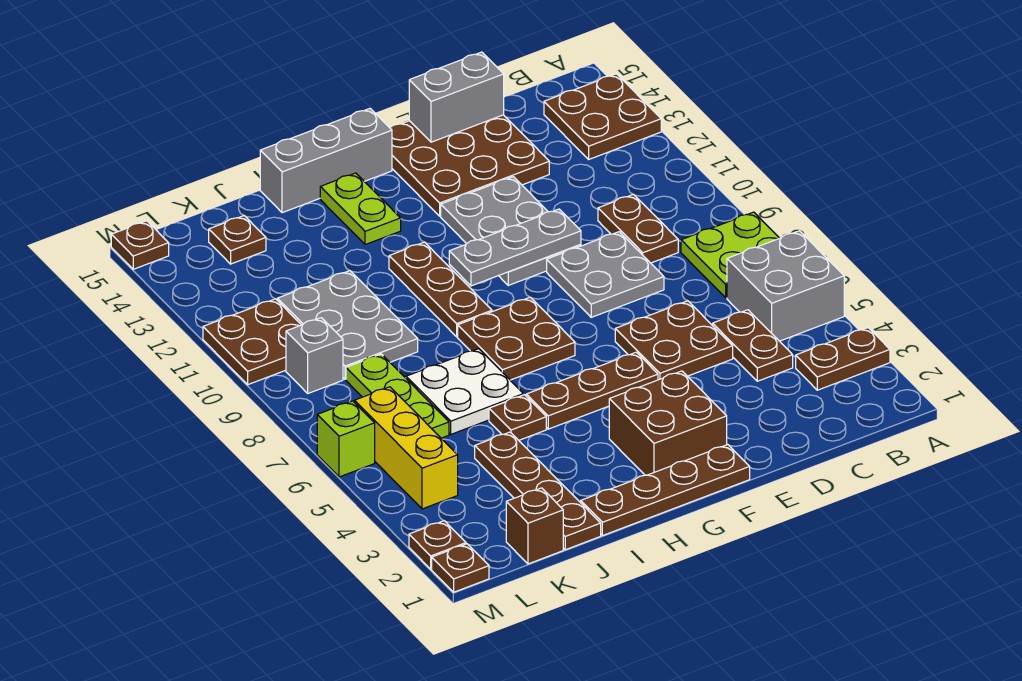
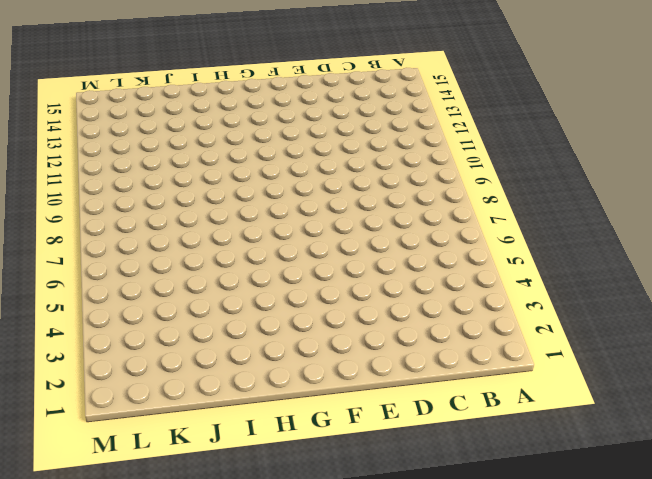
none -> brown plate A3:B3 level 1
none -> grey brick A5:B6 level 1
none -> lime plate A7:B8 level 1
none -> brown plate A13:B14 level 1

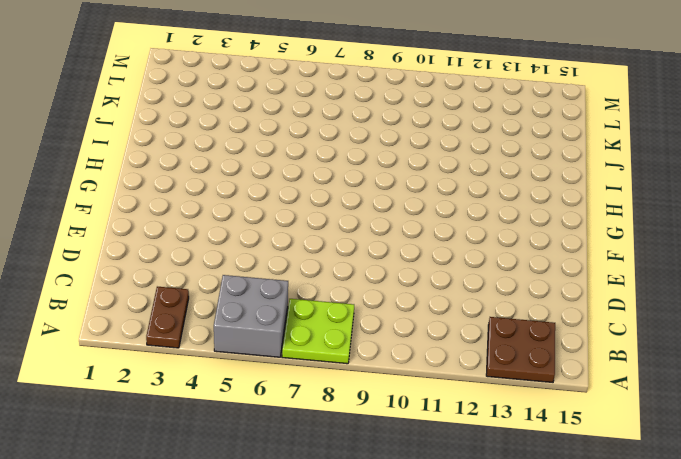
none -> brown plate C4:C5 level 1
none -> brown plate C9:C10 level 1
none -> brown plate D5:E6 level 1
none -> grey plate D8:E9 level 1

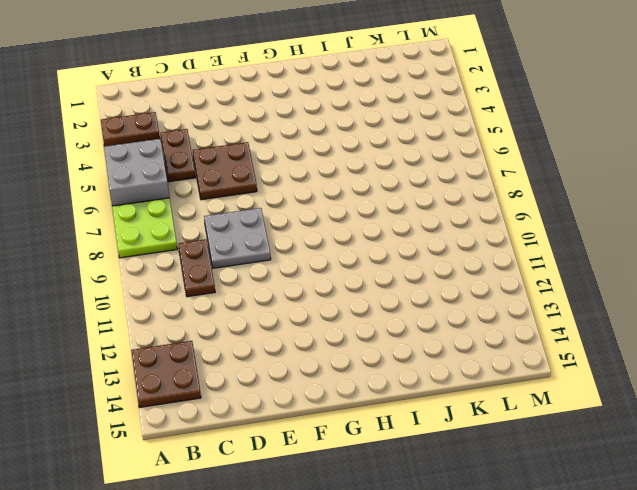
none -> brown plate D13:F15 level 1
none -> grey plate E10:F12 level 1
none -> brown plate F1:I1 level 1
none -> brown brick F2:G3 level 1

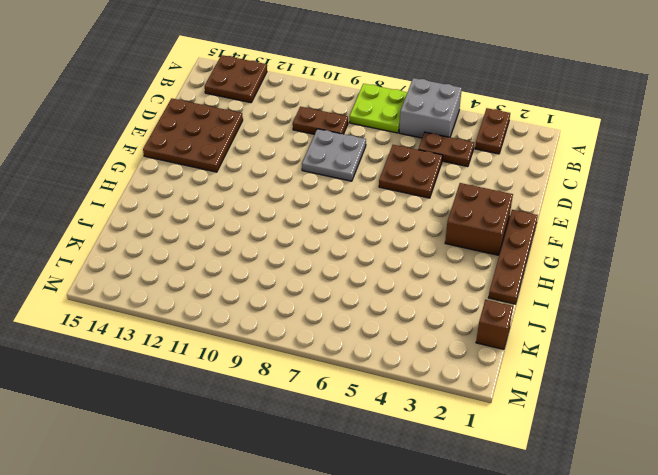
none -> grey plate E10:F12 level 1
none -> brown plate F5:H5 level 1
none -> brown plate G7:H8 level 1
none -> grey brick G15:I15 level 1

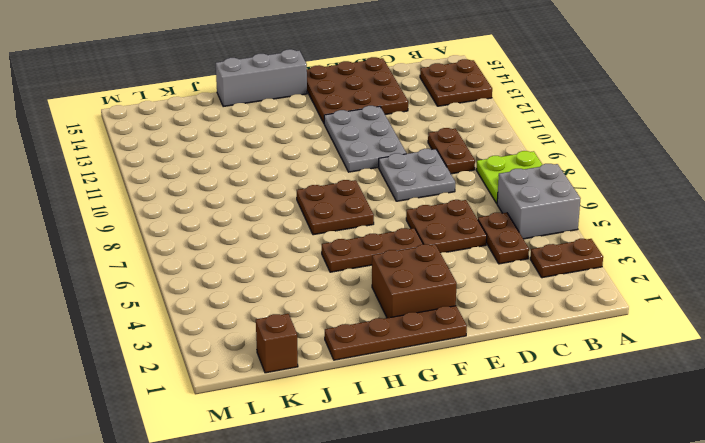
none -> brown plate H9:H11 level 1
none -> lime plate H13:H14 level 1
none -> brown plate I5 level 1
none -> white plate I6:J7 level 1

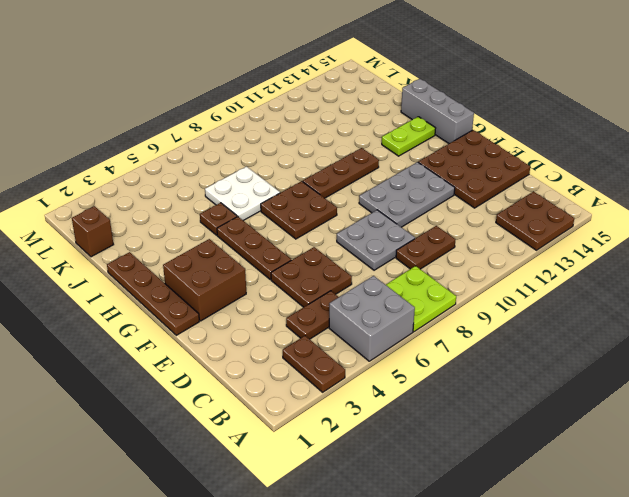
none -> brown plate J1:J4 level 1
none -> grey plate J9:K11 level 1
none -> lime plate K6:K8 level 1
none -> brown plate K14 level 1

